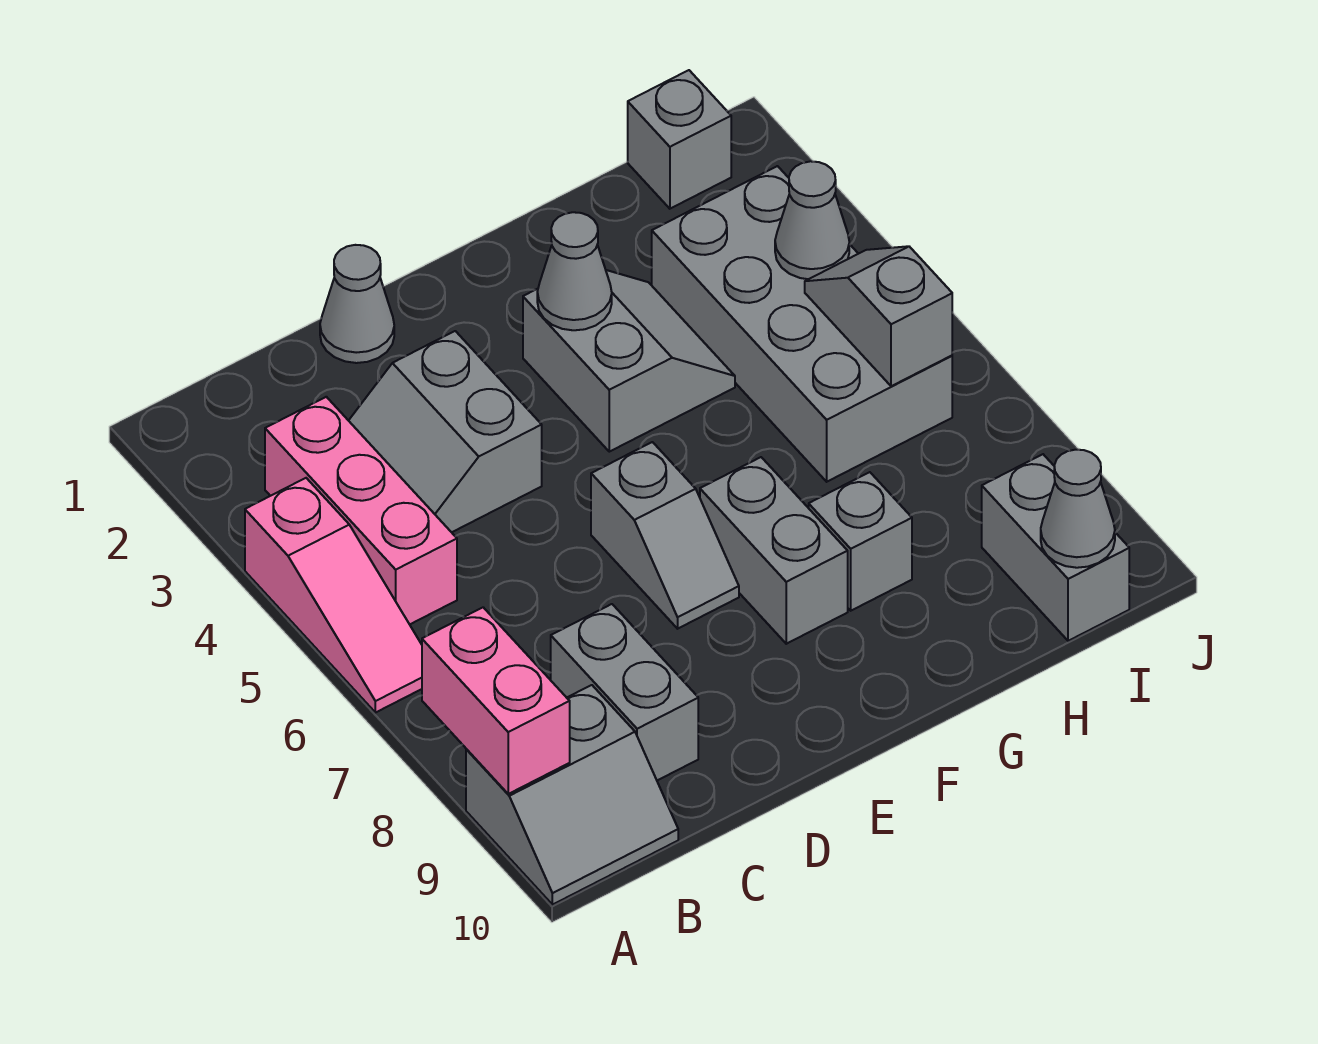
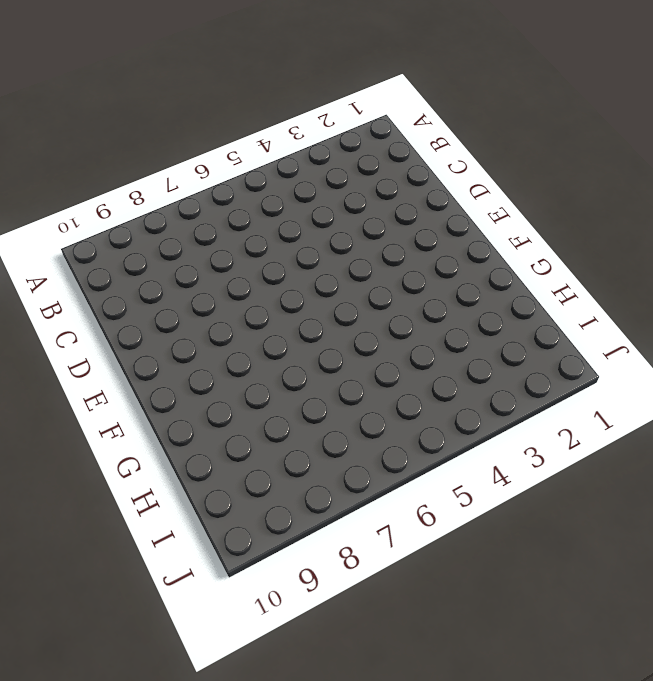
none -> pink slope A4:A6 level 1 top 4
none -> grey slope A9:B10 level 1 top 9
none -> pink brick B3:B5 level 1

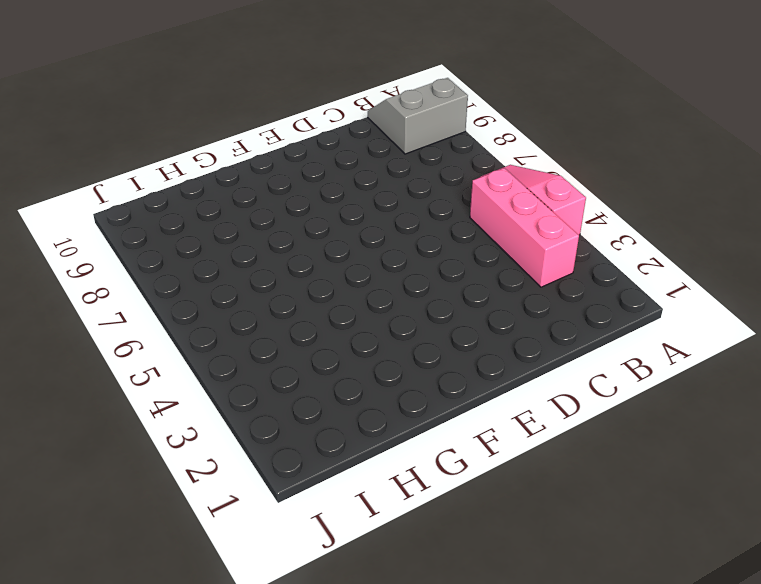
none -> grey slope C3:D4 level 1 top D
none -> grey brick C8:C9 level 1
none -> grey cone D1 level 1

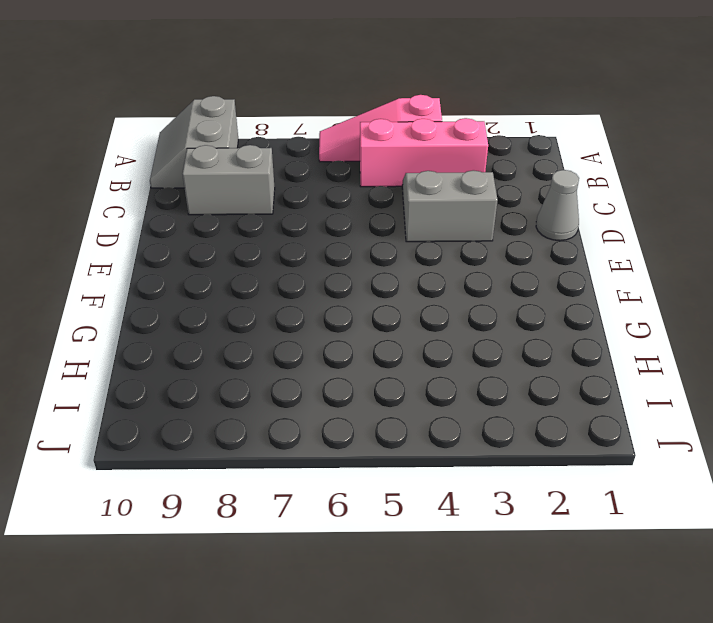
none -> grey slope E6:E7 level 1 top 6
none -> grey slope F3:G4 level 1 top F
none -> grey brick F7:F8 level 1

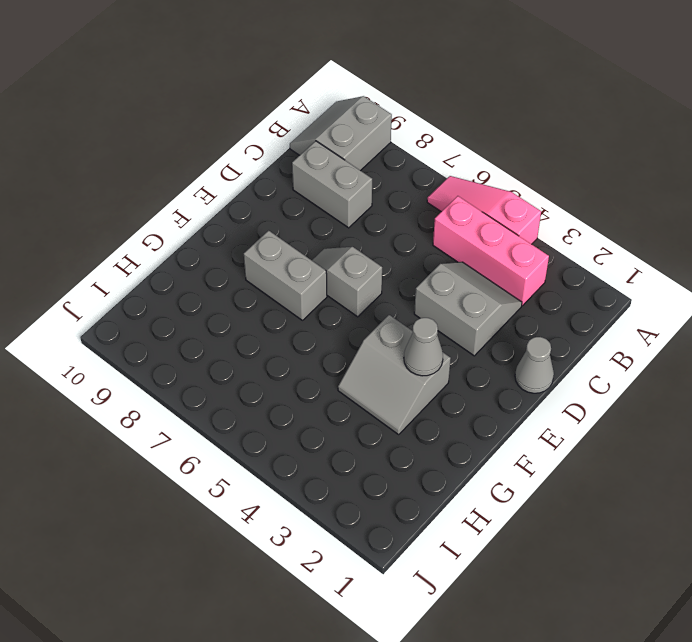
none -> grey brick G8 level 1
none -> grey brick H3:I6 level 1
none -> grey brick I1 level 1

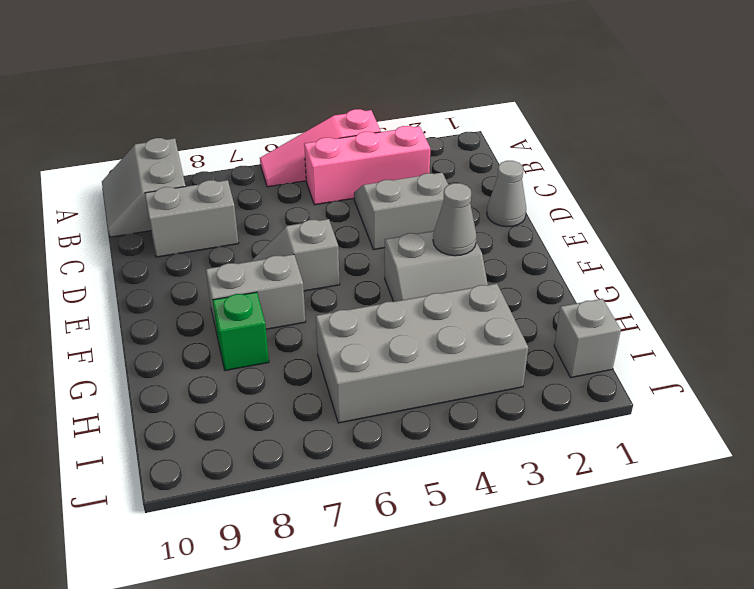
green brick G8 level 1 -> grey brick G8 level 1
none -> grey brick I9:I10 level 1
none -> pink brick A8:A9 level 2
none -> grey cone I4 level 2

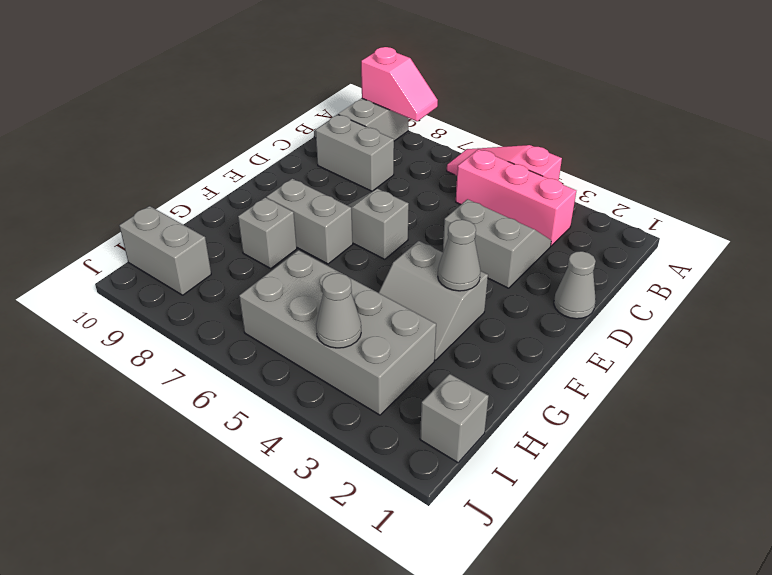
pink slope A8:A9 level 2 top 9 -> pink brick A8:A9 level 2
none -> grey slope I5:I6 level 2 top 6
none -> grey cone I10 level 2

